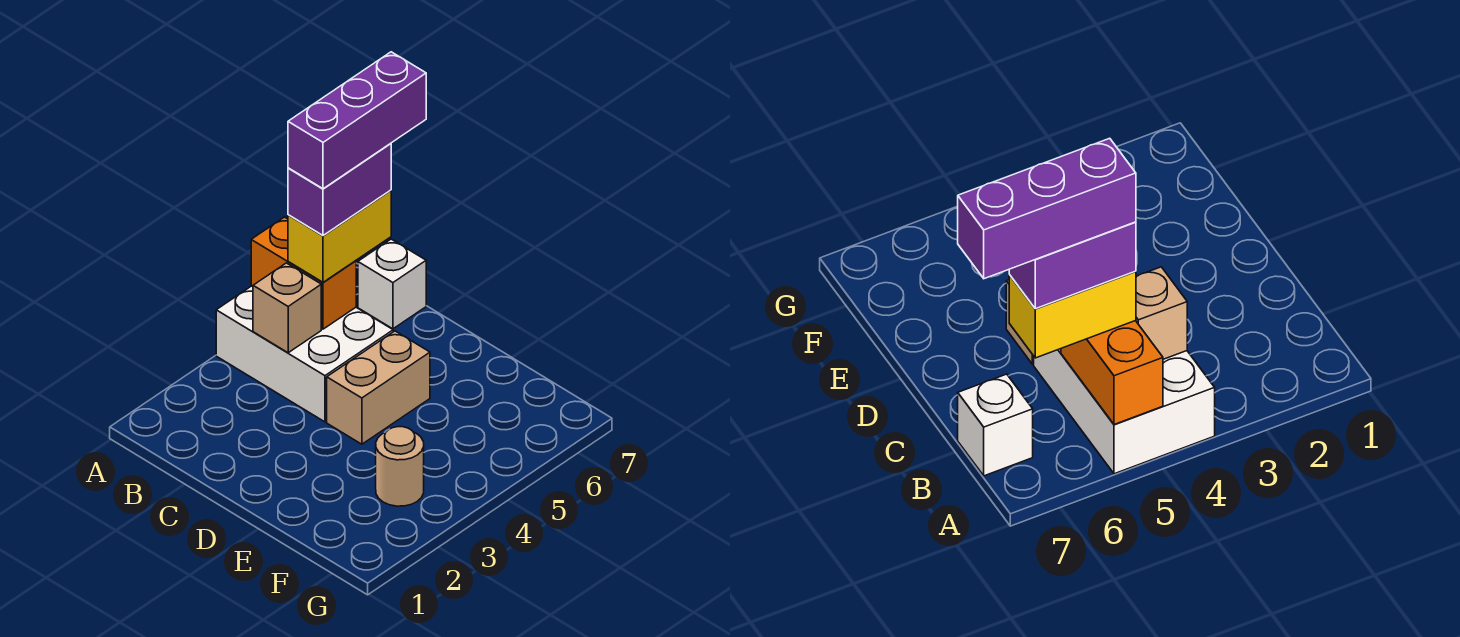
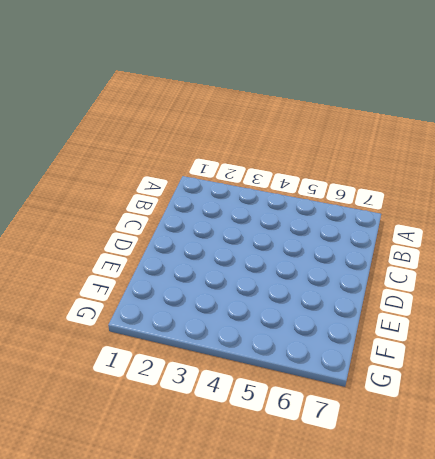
none -> white brick A4:C5 level 1
none -> white brick B7 level 1

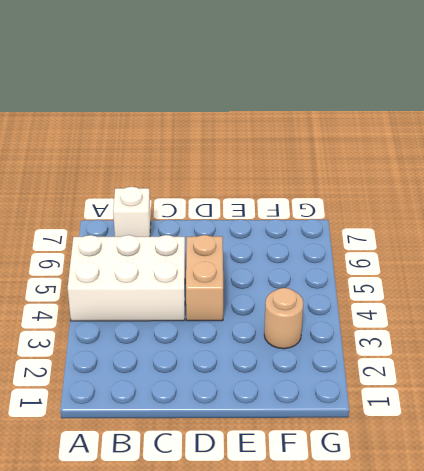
none -> orange brick A5:B5 level 2
none -> tan brick B4 level 2

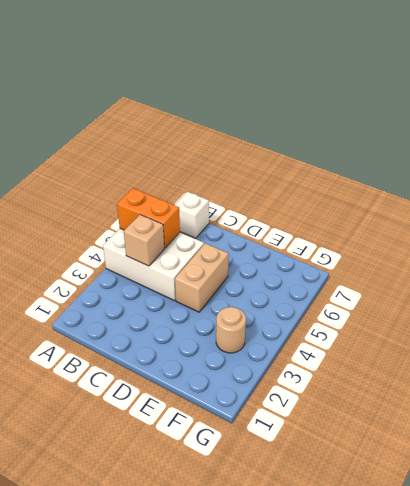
none -> yellow brick B5:B6 level 3
none -> purple brick B5:B6 level 4

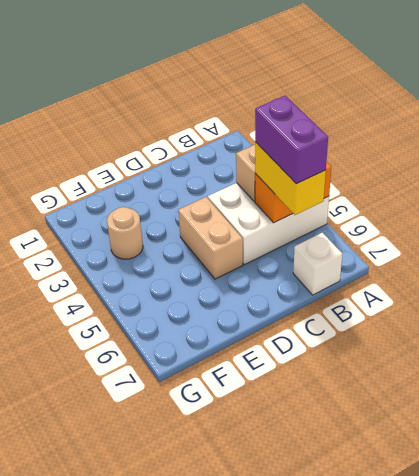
none -> purple brick B5:B7 level 5

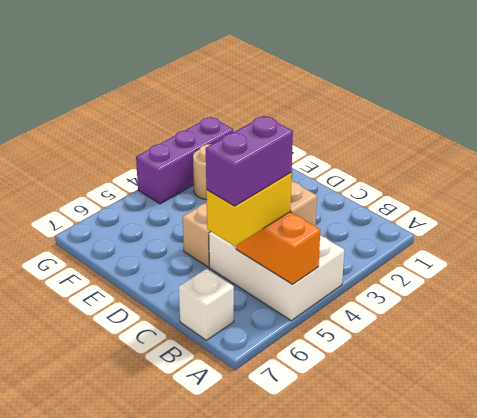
purple brick G2:G4 level 1 -> purple brick B5:B7 level 5

